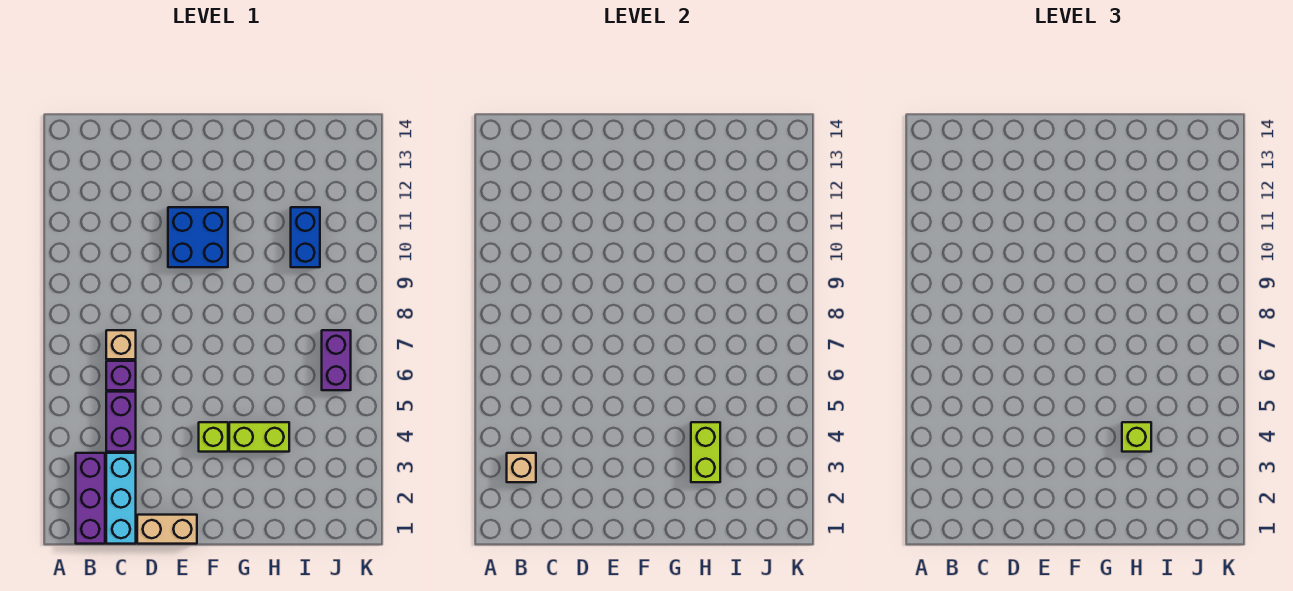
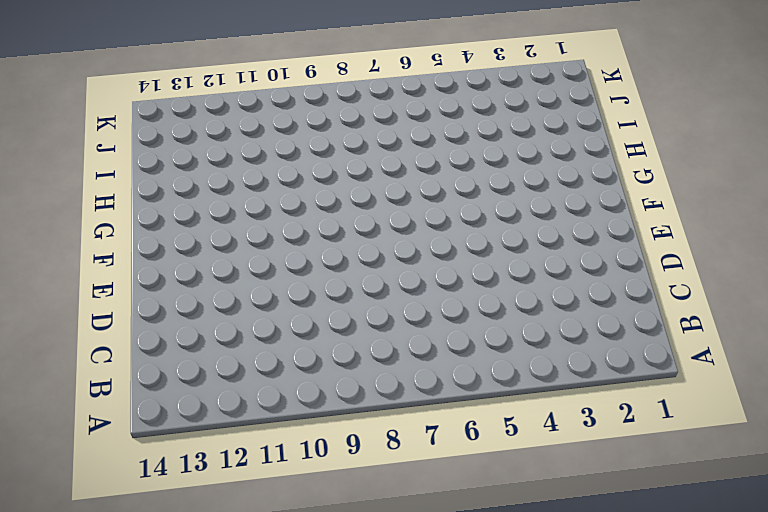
none -> purple brick B1:B3 level 1
none -> cyan brick C1:C3 level 1
none -> purple brick C4:C5 level 1

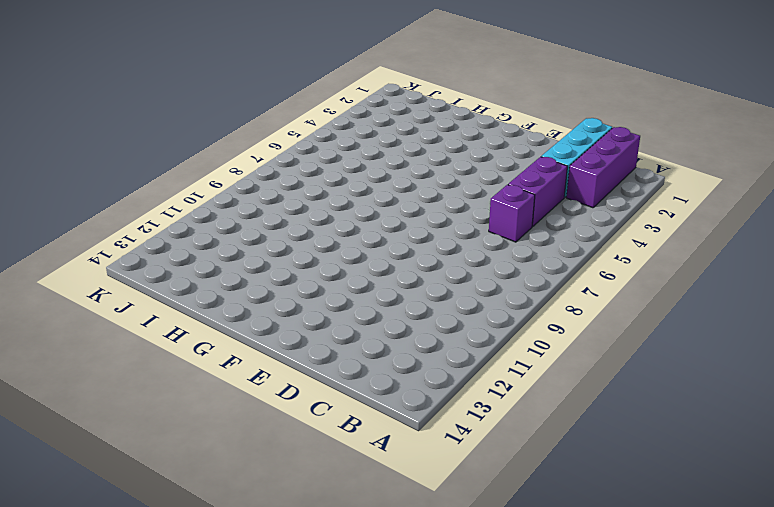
none -> tan brick C7 level 1
none -> tan brick D1:E1 level 1
none -> blue brick E10:F11 level 1

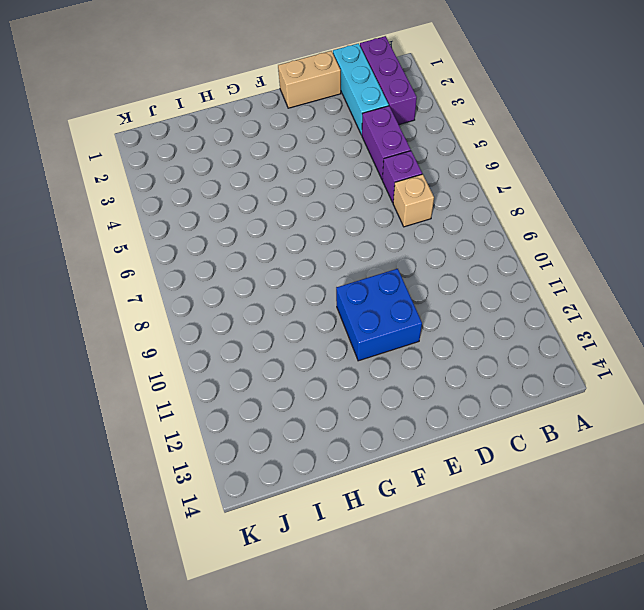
none -> lime brick F4 level 1
none -> lime brick G4:H4 level 1
none -> blue brick I10:I11 level 1

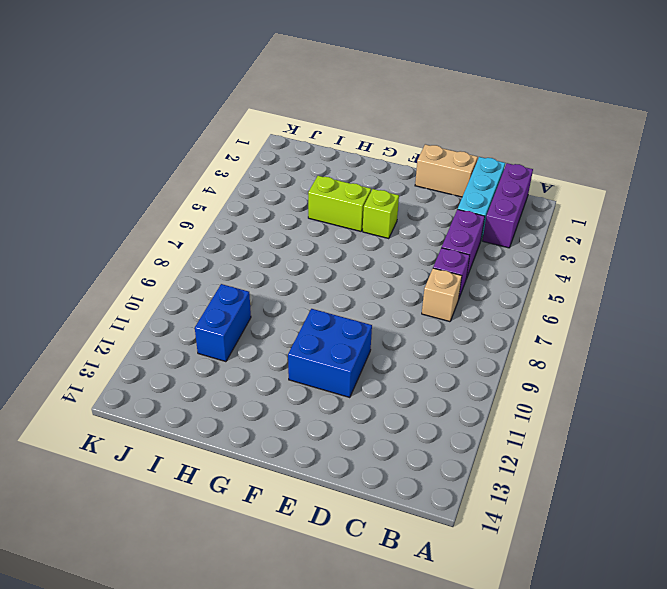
none -> purple brick J6:J7 level 1
none -> tan brick B3 level 2
none -> lime brick H3:H4 level 2

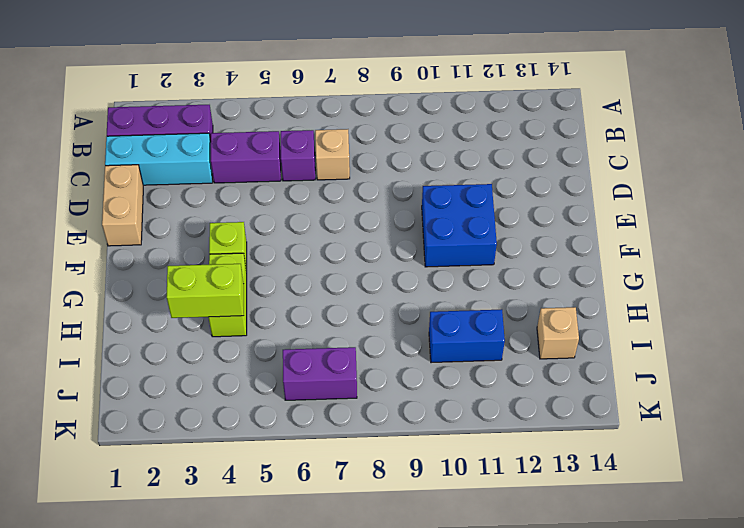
tan brick I13 level 1 -> tan brick B3 level 2
none -> lime brick H4 level 3

